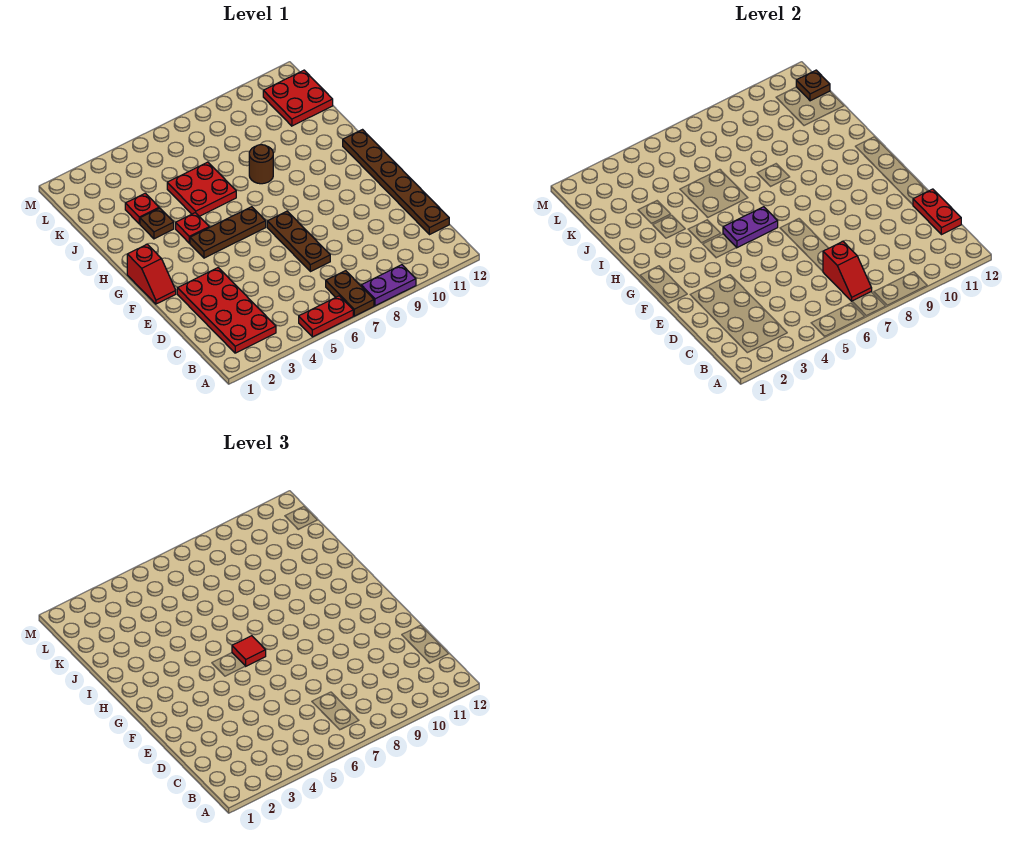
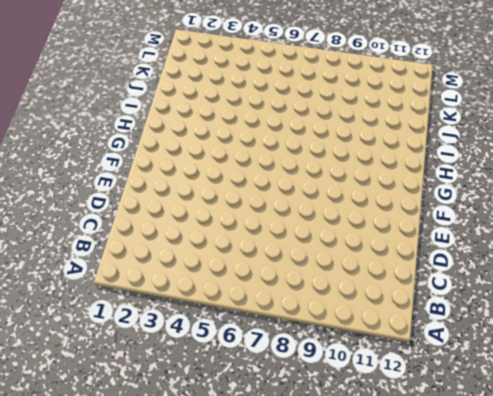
none -> red plate A5:A6 level 1
none -> brown plate A7:B7 level 1
none -> purple plate A8:A9 level 1

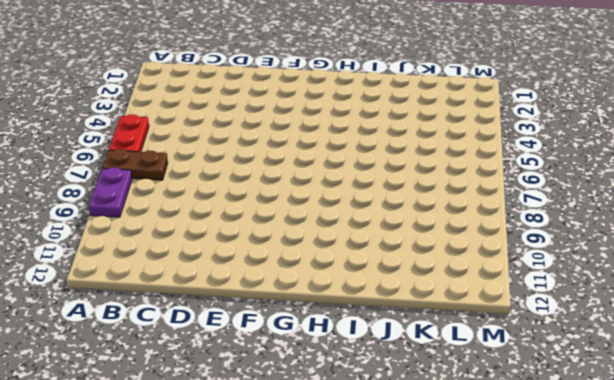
none -> red plate B2:E3 level 1
none -> brown plate C12:H12 level 1
none -> brown plate D7:F7 level 1

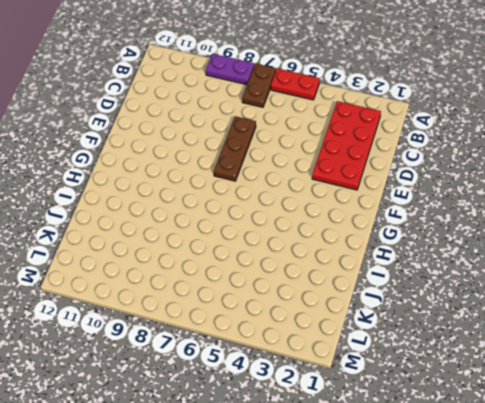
none -> brown plate C12:H12 level 1
none -> red slope F1:G1 level 1 top G
none -> brown plate G4:G6 level 1

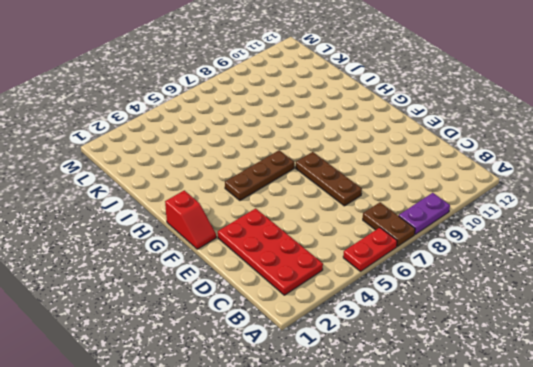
none -> brown plate C12:H12 level 1
none -> red plate H4 level 1
none -> brown plate I3 level 1

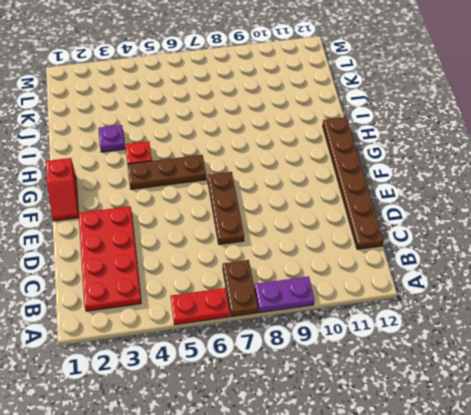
purple plate I3 level 1 -> brown plate I3 level 1
none -> red plate I5:J6 level 1
none -> brown round brick I8 level 1
none -> red plate J3 level 1

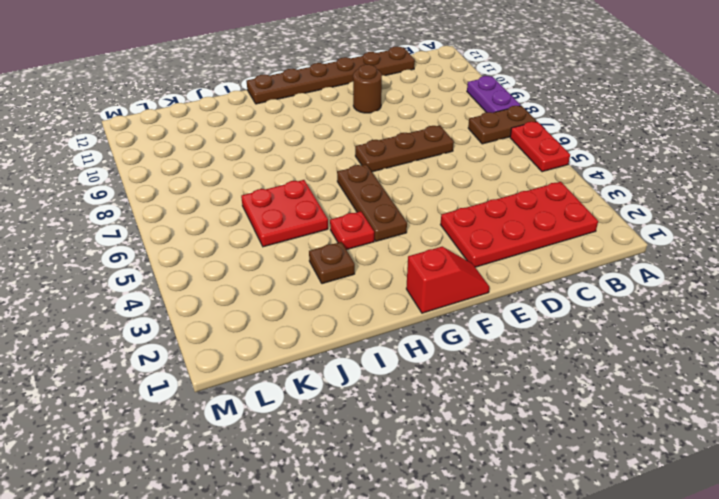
brown round brick E10 level 1 -> brown round brick I8 level 1
none -> red plate J3 level 1
none -> red plate K11:L12 level 1
none -> red slope B7:C7 level 2 top C

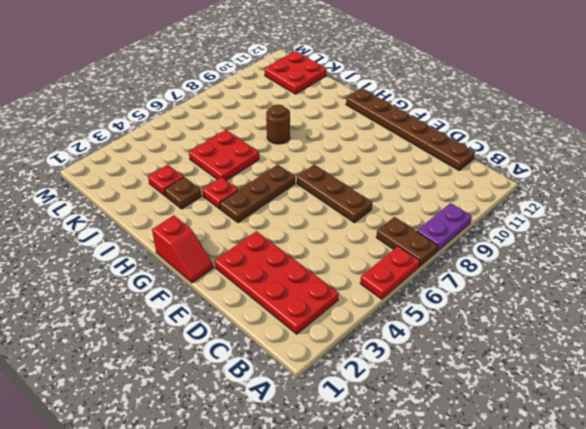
none -> red slope B7:C7 level 2 top C
none -> red plate C12:D12 level 2
none -> purple plate G5:G6 level 2

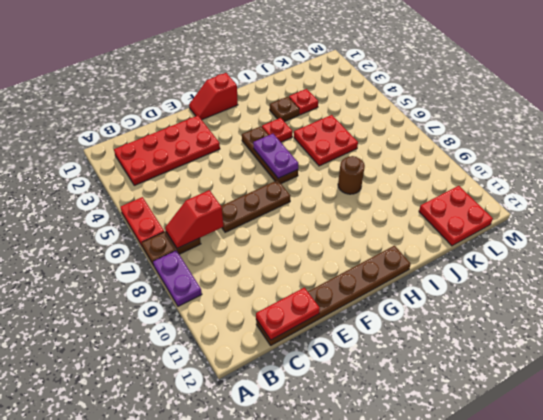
none -> brown plate L12 level 2
none -> red tile G6 level 3

